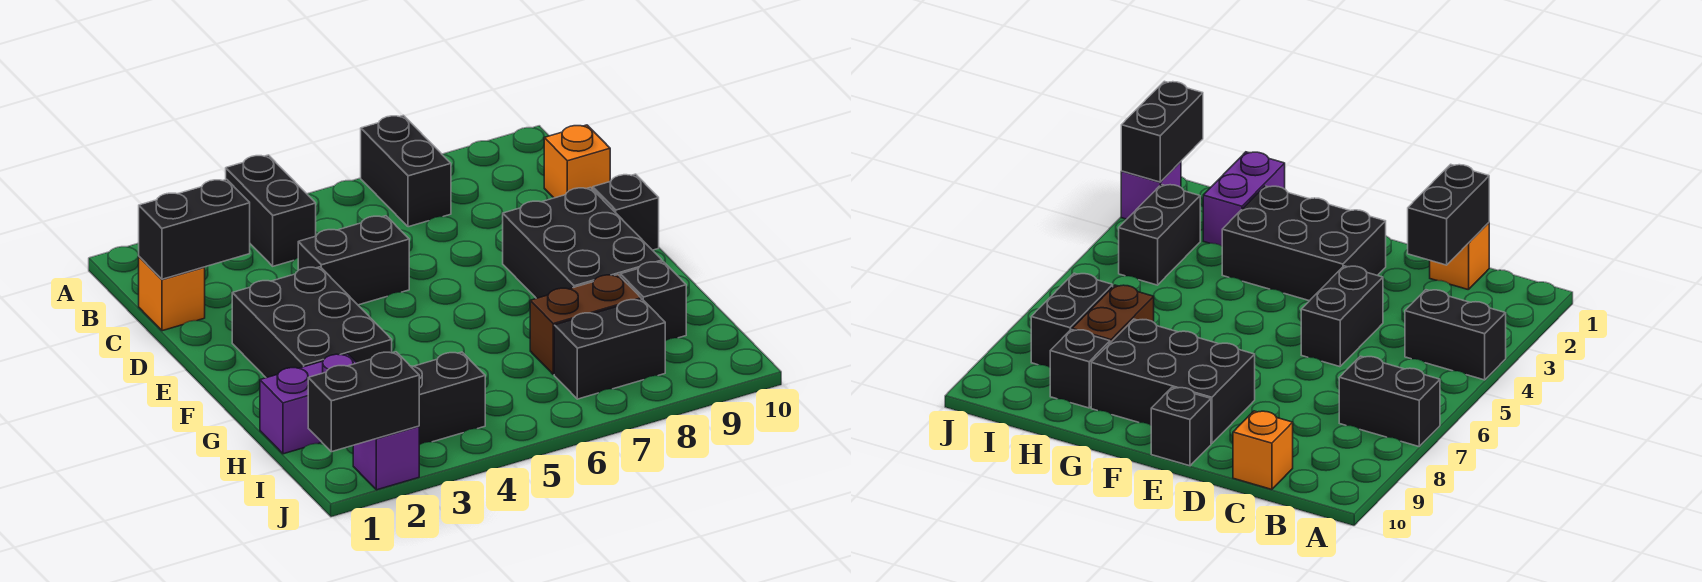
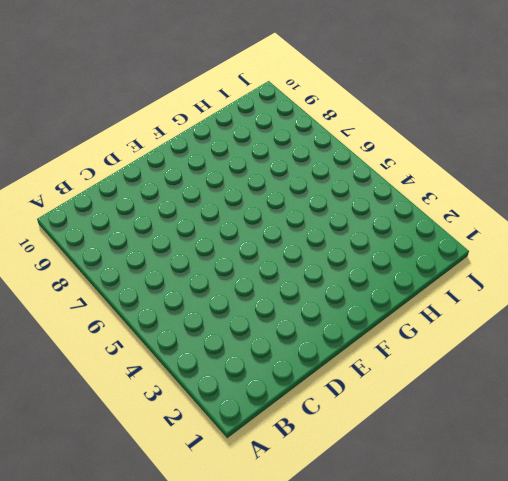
none -> black brick A4:B4 level 1
none -> black brick A7:B7 level 1
none -> orange brick C1 level 1

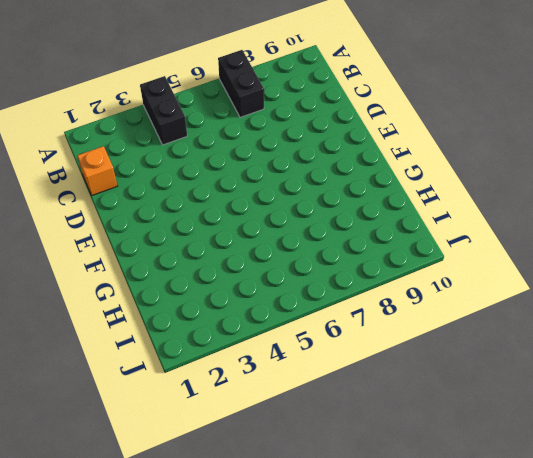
none -> orange brick C10 level 1
none -> black brick D4:D5 level 1
none -> black brick E2:G3 level 1

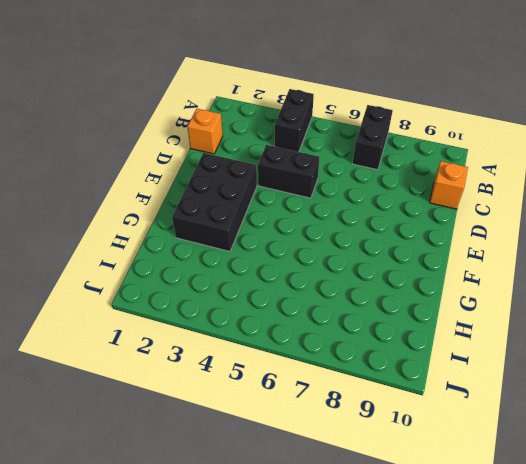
none -> black brick E8:G9 level 1
none -> black brick E10 level 1
none -> purple brick H1:H2 level 1

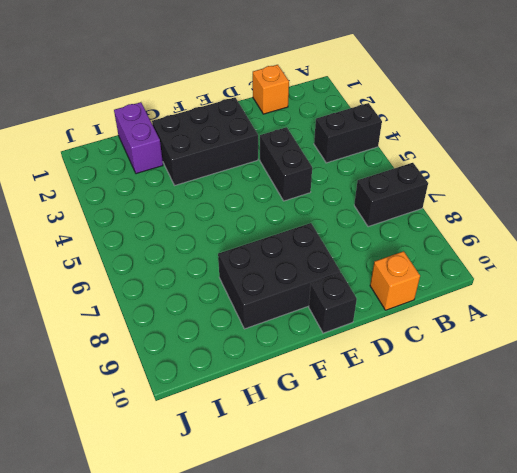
none -> brown brick H7:H8 level 1
none -> black brick H9 level 1
none -> black brick I3:I4 level 1

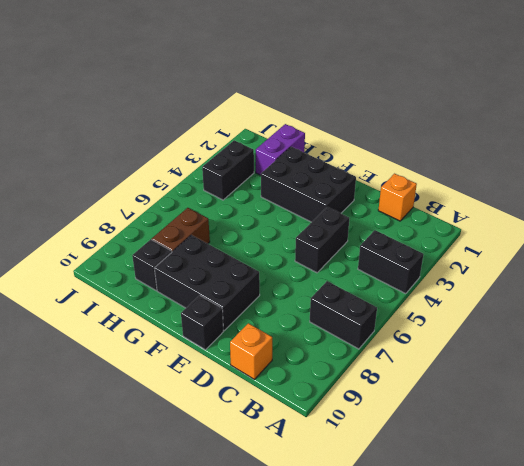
none -> black brick I7:I8 level 1
none -> purple brick J2 level 1
none -> black brick C1:C2 level 2

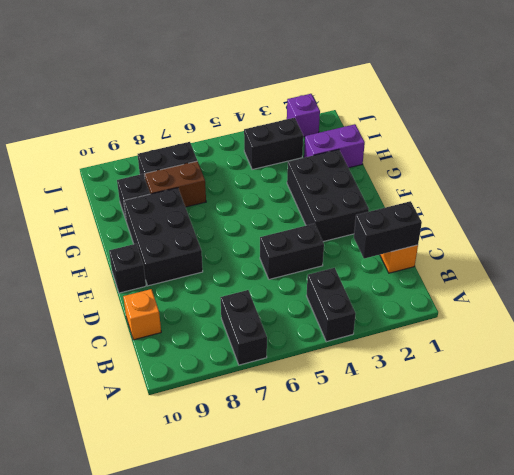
none -> black brick J1:J2 level 2

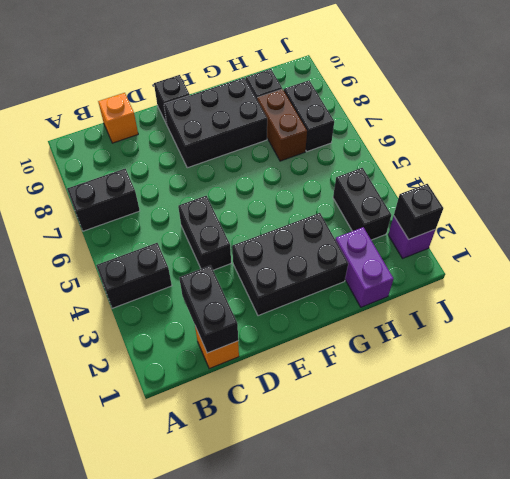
black brick J2 level 2 -> black brick J1:J2 level 2

